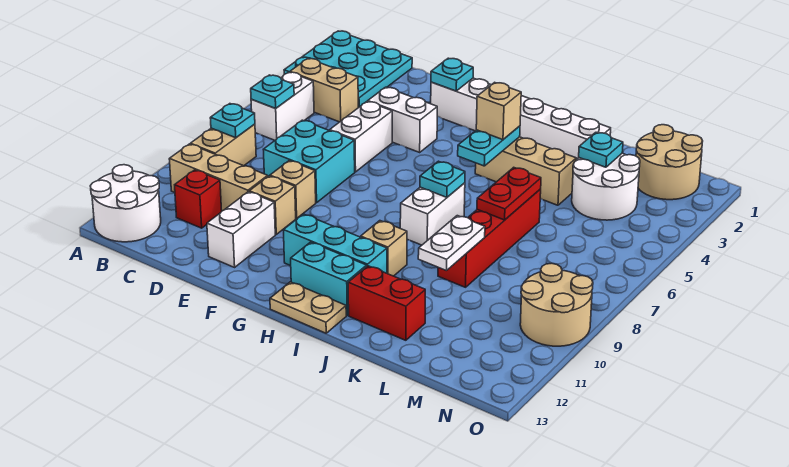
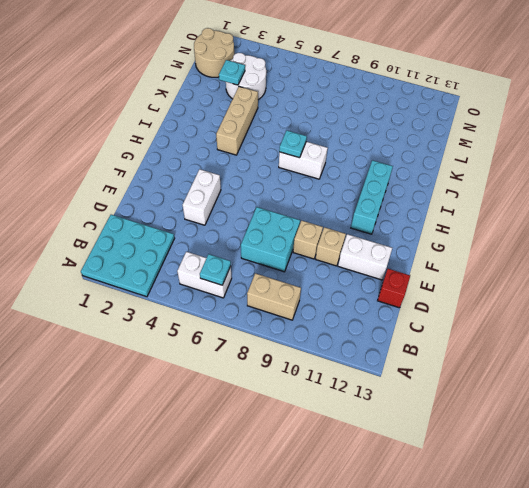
red brick D13 level 1 -> red brick C11 level 1
none -> white round brick A12:B13 level 1
none -> tan brick B4:C4 level 1
none -> tan brick B10:D10 level 1
none -> white brick E5:E6 level 1

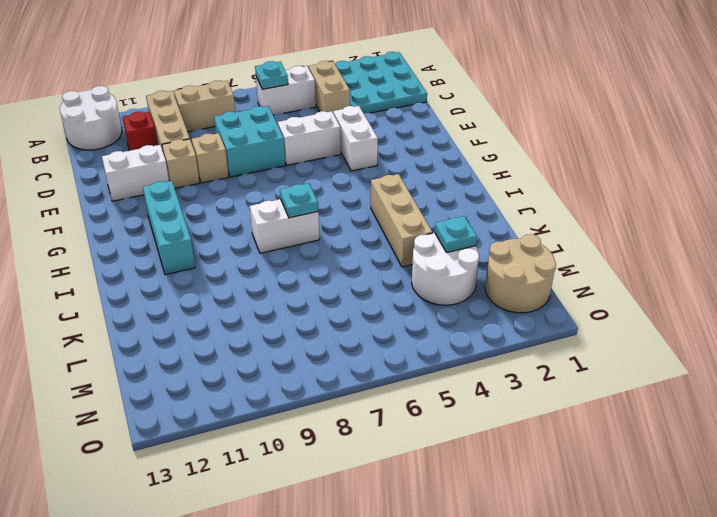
none -> white brick F2:K2 level 1
none -> cyan brick H12:I12 level 1
none -> tan plate H13:I13 level 1
none -> tan brick I10 level 1

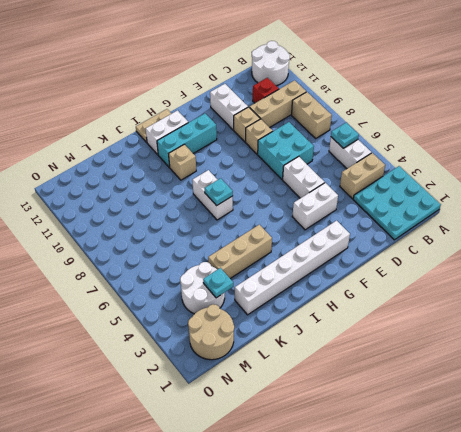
white brick H12:I12 level 1 -> cyan brick H12:I12 level 1
none -> red brick J12:K12 level 1
none -> red brick K6:K9 level 1
none -> tan round brick N9:O10 level 1
none -> cyan plate B8 level 2

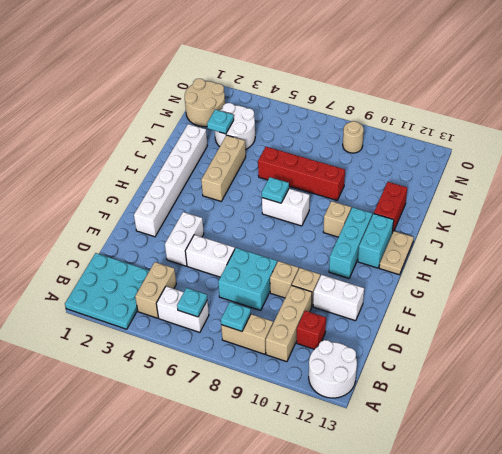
tan round brick N9 level 1 -> tan round brick N9:O10 level 1
none -> cyan plate F2 level 2
none -> cyan plate I4:I5 level 2
none -> red plate K6:K7 level 2
none -> white plate K9:K10 level 2

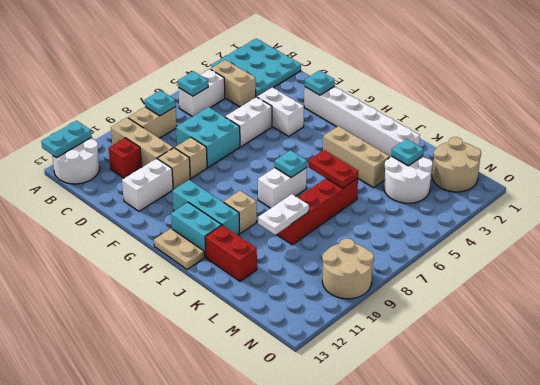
cyan plate A12:A13 level 2 -> cyan plate I4:I5 level 2
red plate J6:K6 level 2 -> red plate K6:K7 level 2
none -> tan brick I4 level 3

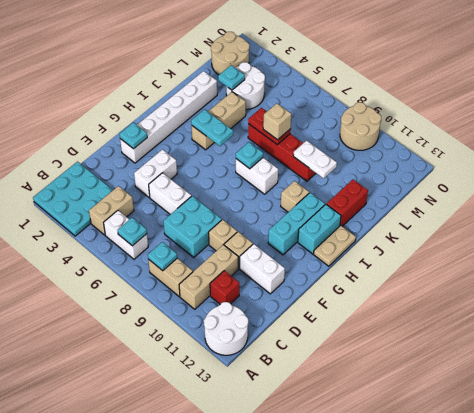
tan brick K7 level 3 -> tan brick I4 level 3

